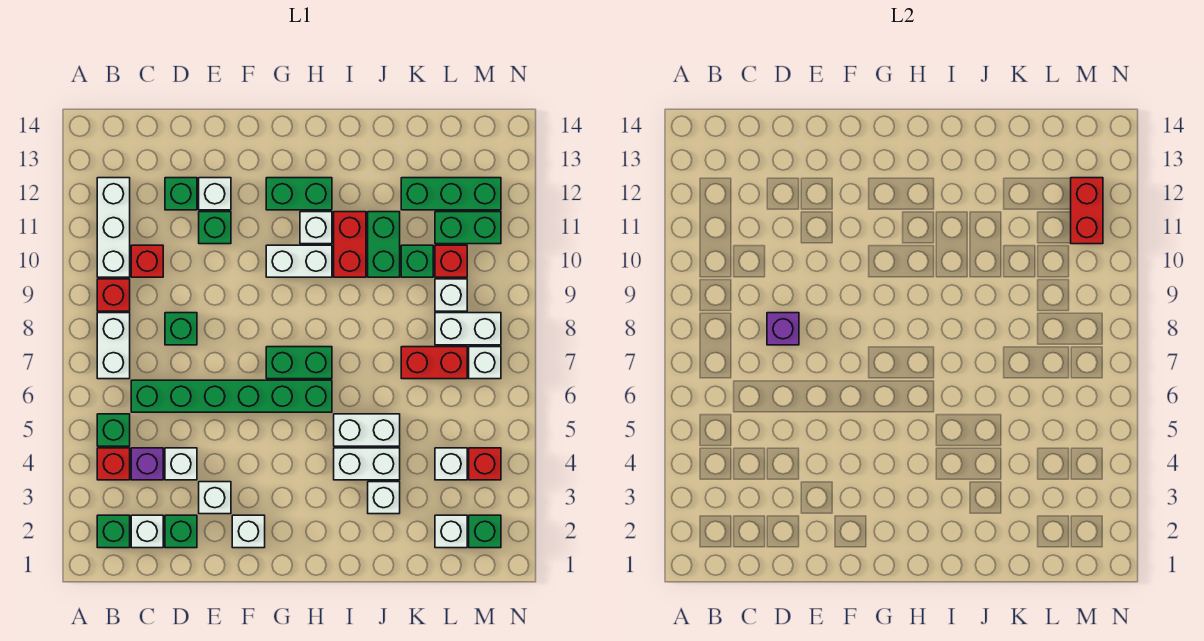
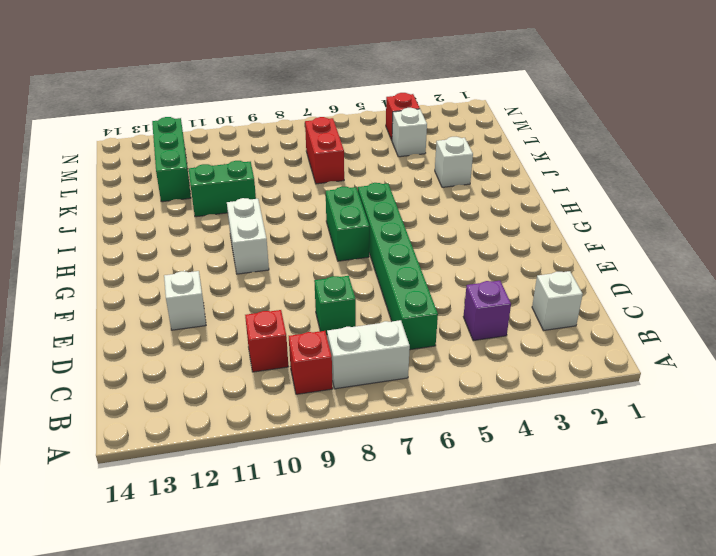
none -> green brick B2 level 1
none -> red brick B4 level 1
none -> green brick B5 level 1
none -> white brick B10:B12 level 1

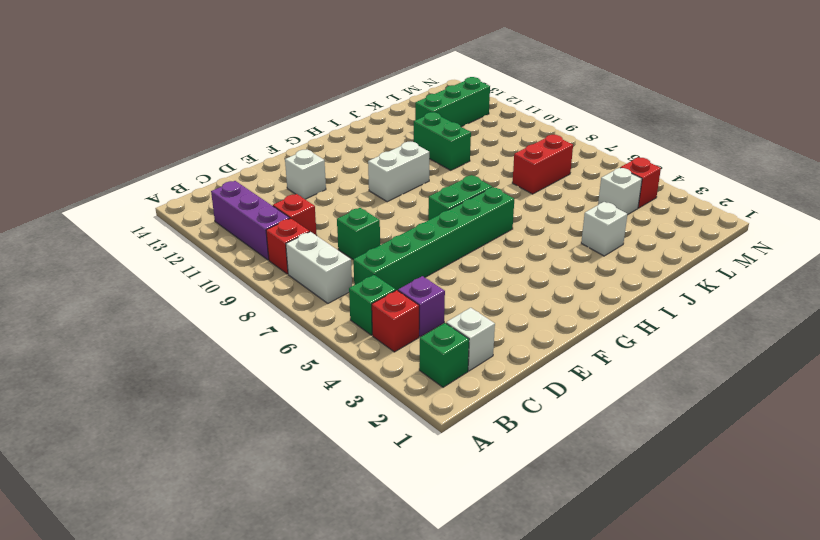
purple brick B10:B12 level 1 -> white brick B10:B12 level 1
none -> green brick D2 level 1
none -> white brick D4 level 1
none -> green brick D12 level 1
none -> white brick E3 level 1

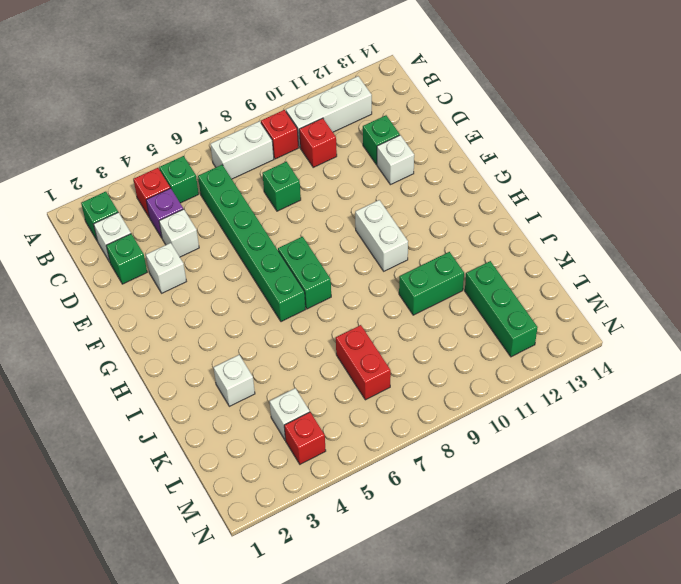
none -> green brick E11 level 1
none -> white brick F2 level 1
none -> green brick G12:H12 level 1
none -> white brick H11 level 1

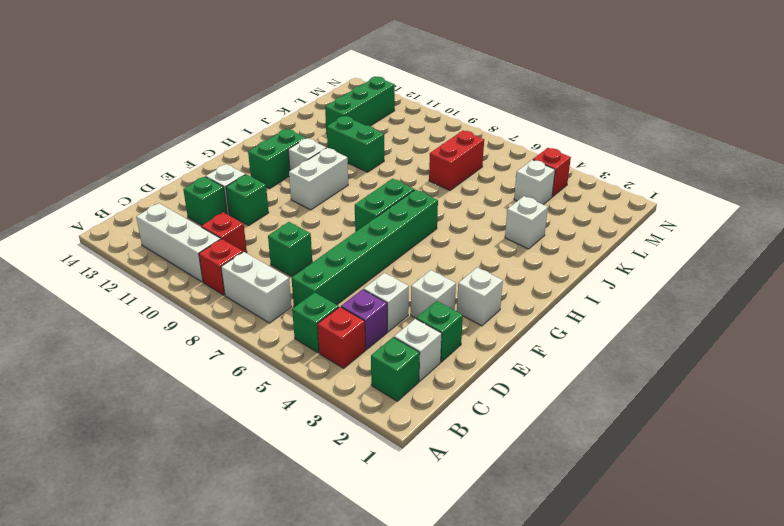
none -> white brick I4:J4 level 1
none -> white brick I5:J5 level 1
none -> red brick I10:I11 level 1
none -> green brick K10 level 1

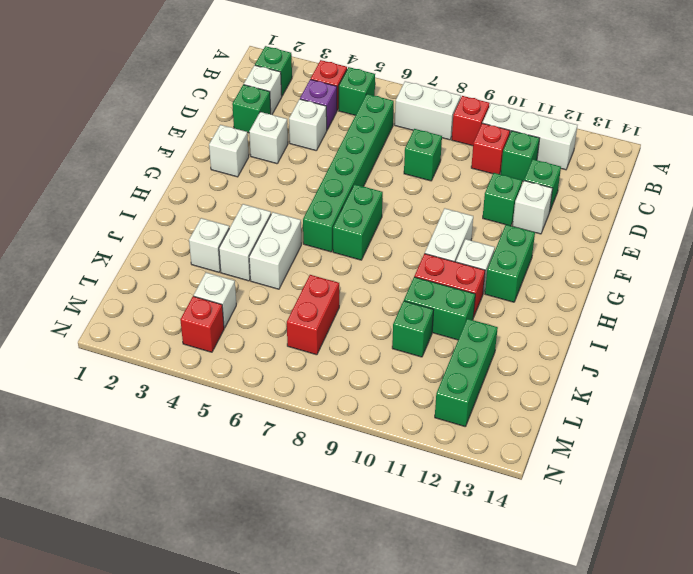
green brick C11 level 1 -> green brick M2 level 1
none -> white brick L2 level 1
none -> white brick L8:M8 level 1
none -> white brick L9 level 1
none -> red brick L10 level 1

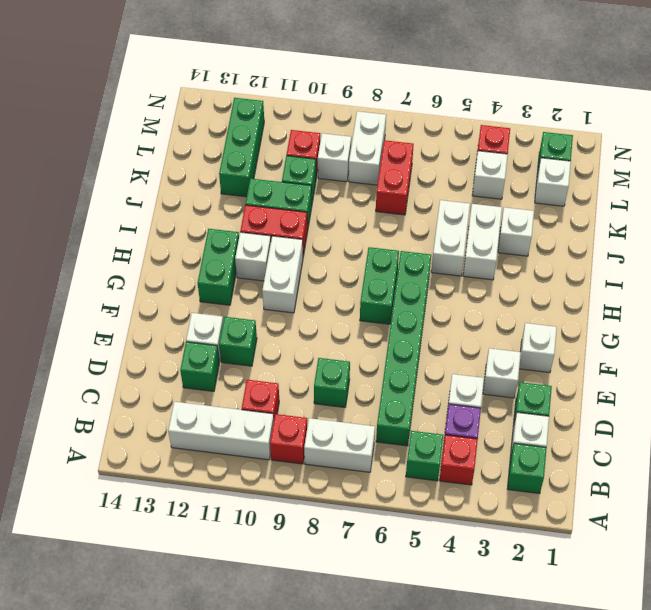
none -> green brick L11:M11 level 1
none -> white brick M7 level 1
none -> purple brick D8 level 2
none -> red brick M11:M12 level 2

